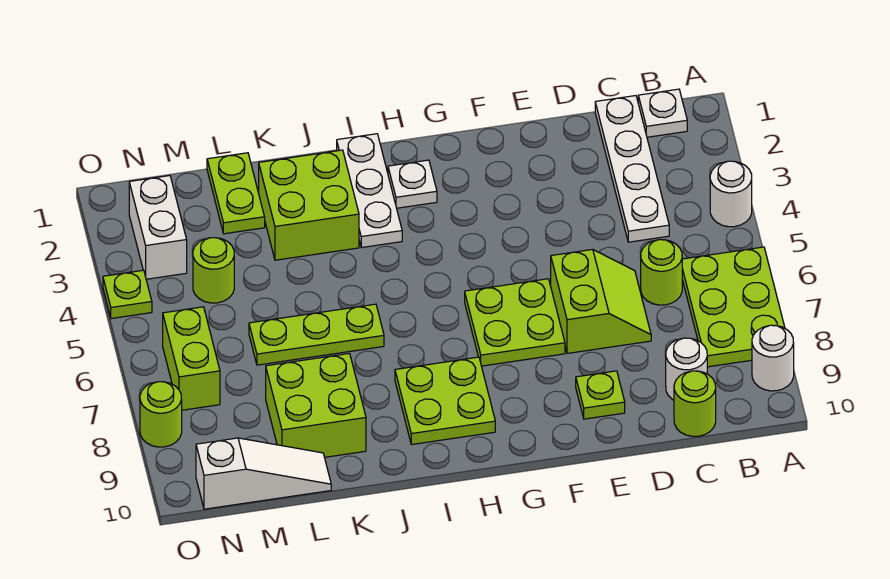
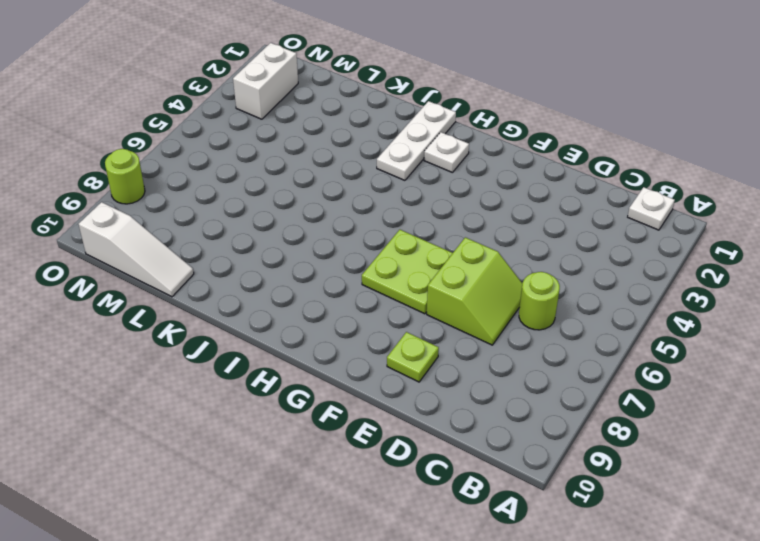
none -> white round brick A4 level 1
none -> lime plate A6:B8 level 1
none -> white round brick A9 level 1

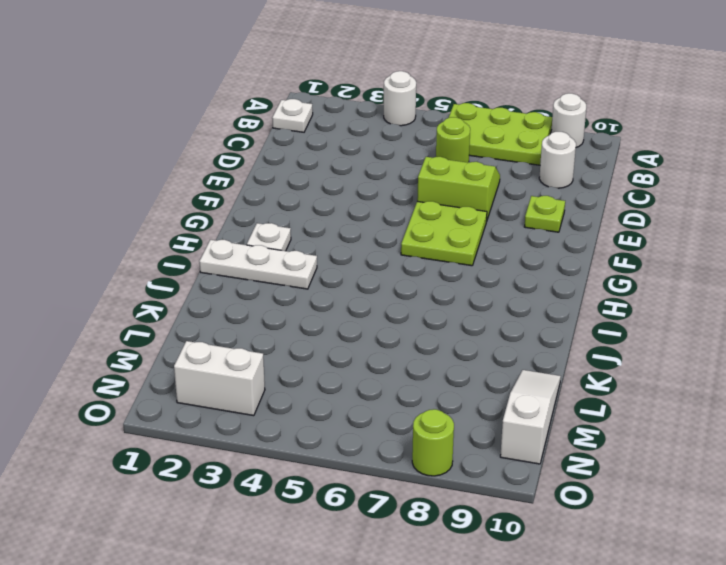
none -> white plate C1:C4 level 1
none -> lime round brick C10 level 1
none -> lime plate H8:I9 level 1

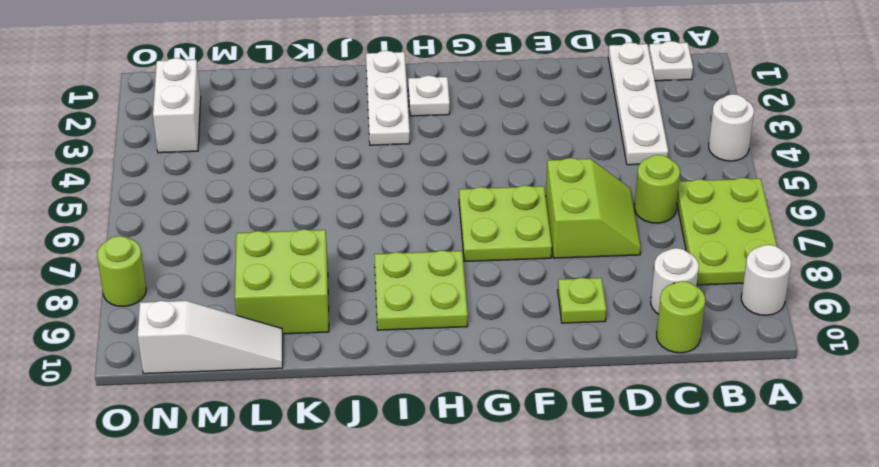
none -> lime brick J2:K3 level 1
none -> lime plate J6:L6 level 1
none -> lime plate L1:L2 level 1

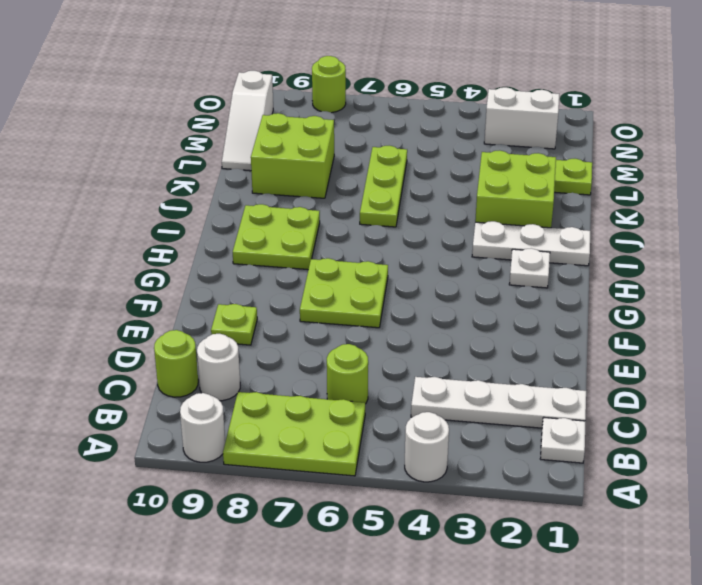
none -> lime slope D6:E7 level 1 top E
none -> lime round brick M4 level 1
none -> lime brick N6:N7 level 1

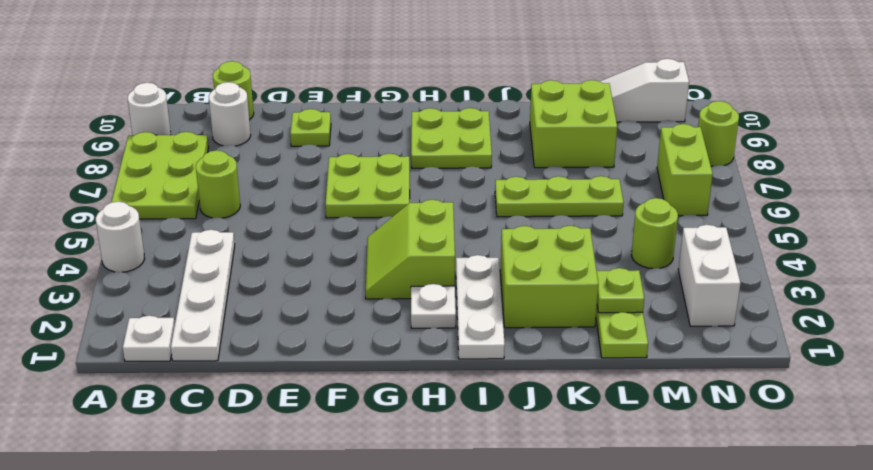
lime slope G3:H4 level 1 top H -> lime slope D6:E7 level 1 top E
lime plate L2 level 2 -> lime plate O4 level 1

